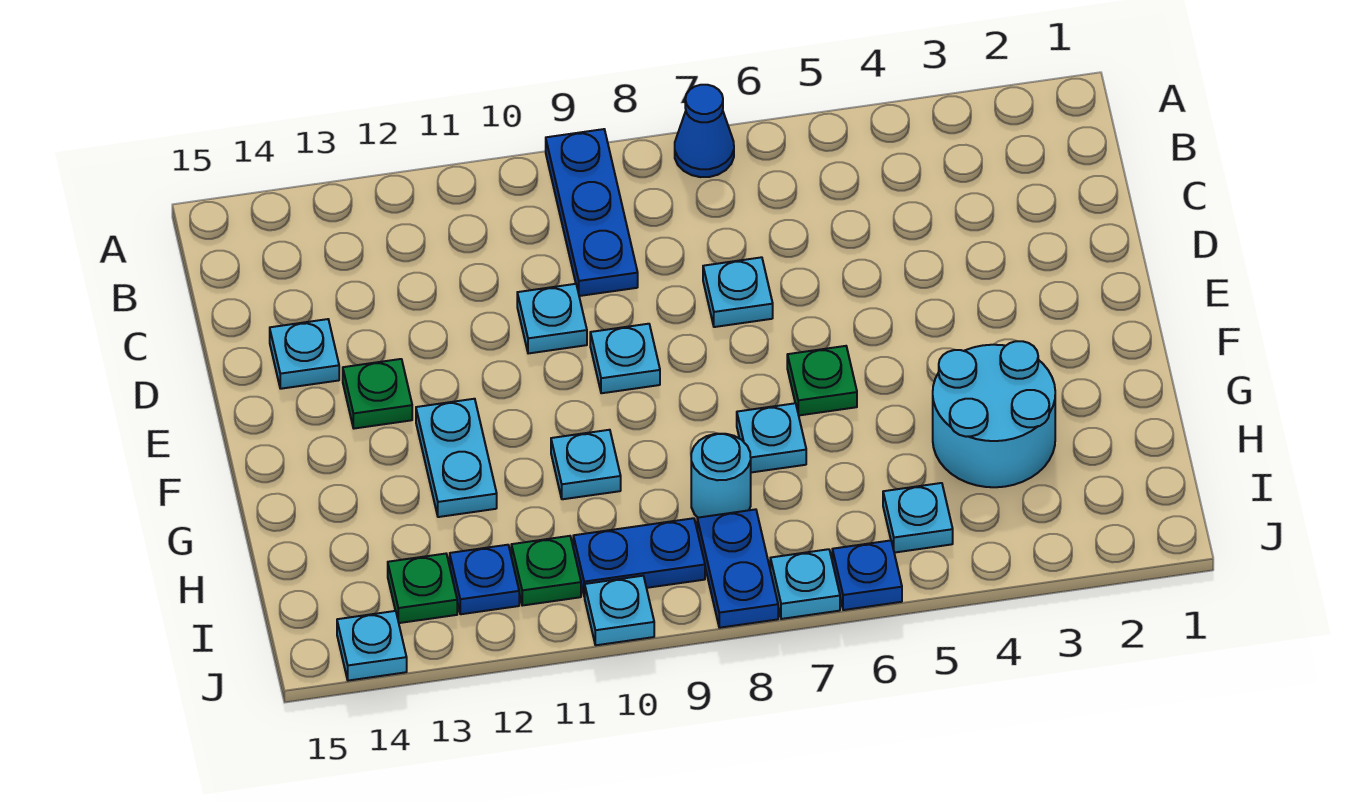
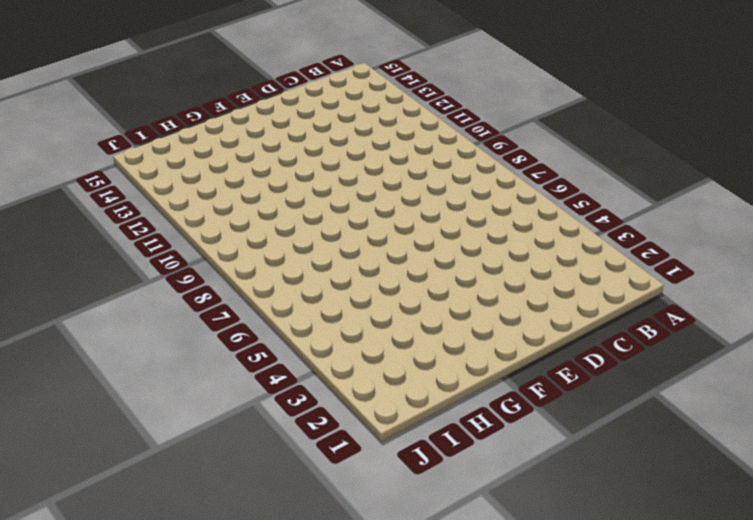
none -> blue cone A7 level 1
none -> blue plate A9:C9 level 1
none -> cyan plate D7 level 1

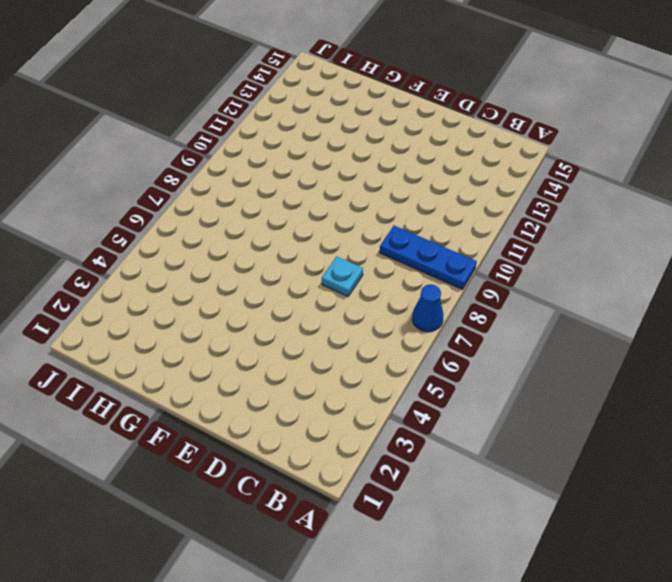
none -> cyan plate D10 level 1
none -> cyan plate D14 level 1
none -> cyan plate E9 level 1

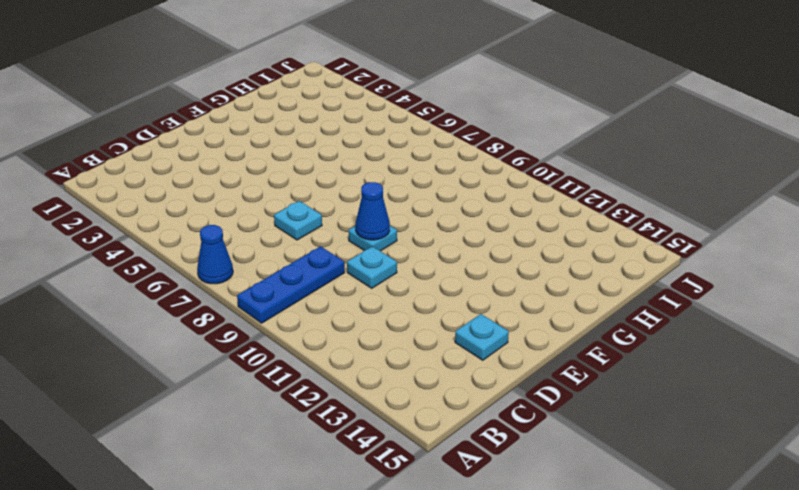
blue cone E9 level 2 -> none
none -> green plate E13 level 1
none -> green plate F6 level 1
none -> cyan plate F12:G12 level 1

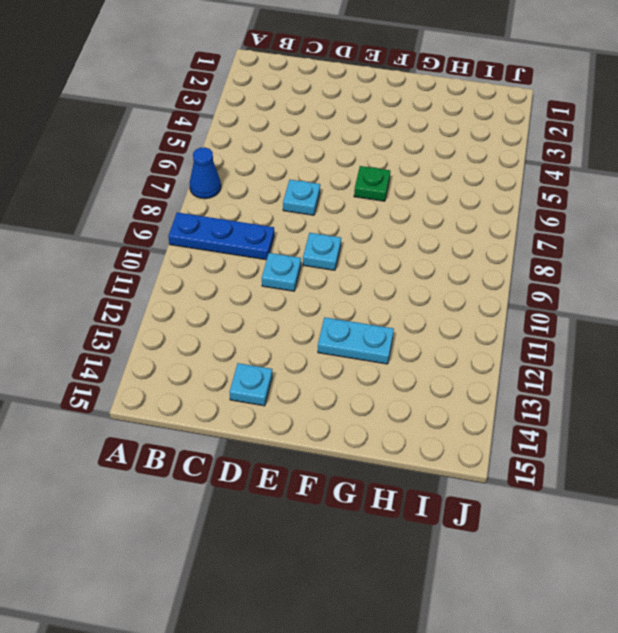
none -> green plate E13 level 1
none -> cyan round brick G3:H4 level 1
none -> cyan plate G7 level 1

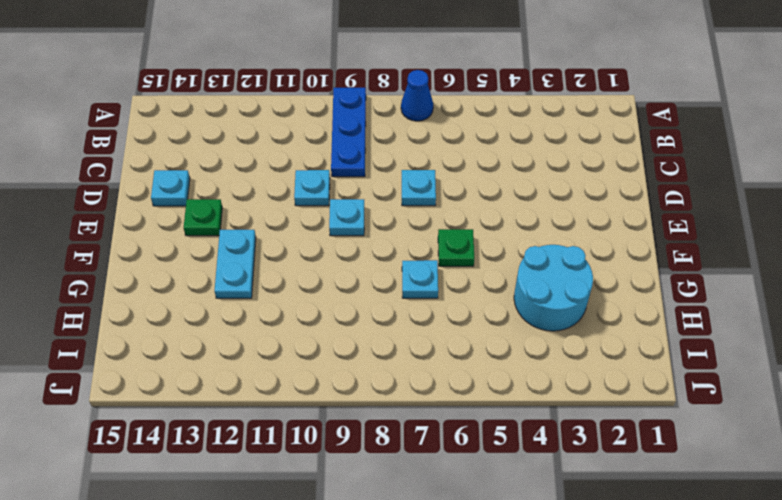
none -> cyan plate G10 level 1
none -> cyan round brick H8 level 1
none -> cyan plate I5 level 1

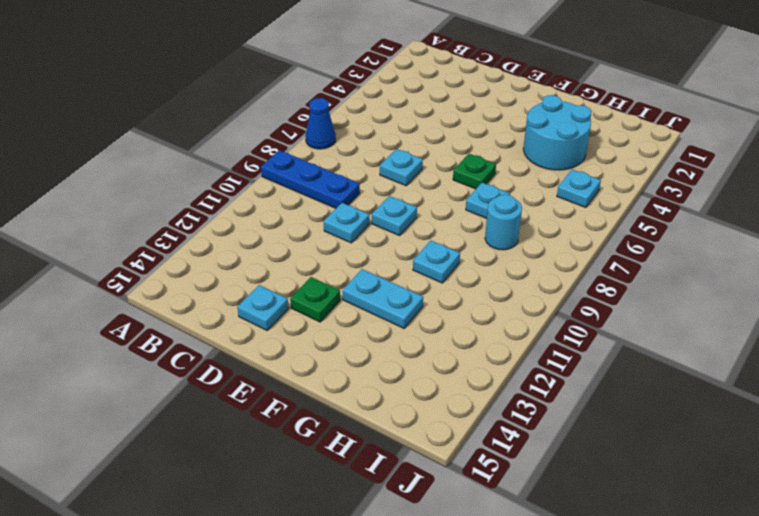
none -> blue plate I8:J8 level 1
none -> blue plate I9:I10 level 1
none -> green plate I11 level 1

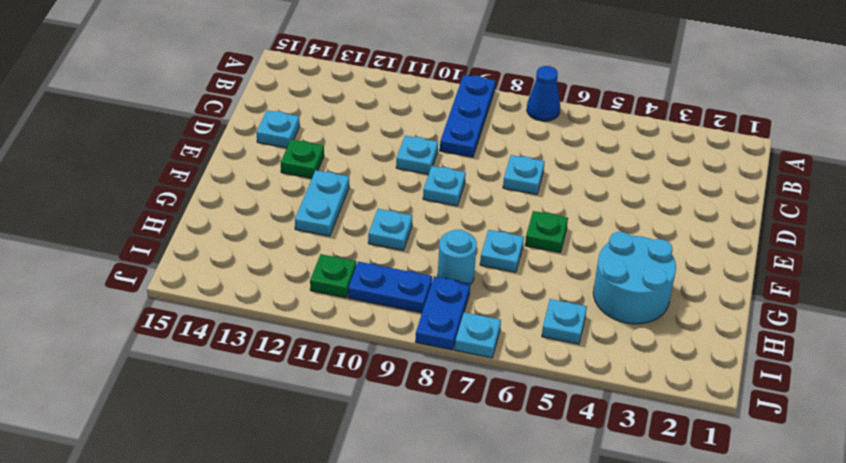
none -> blue plate I12 level 1
none -> green plate I13 level 1
none -> blue plate J6 level 1

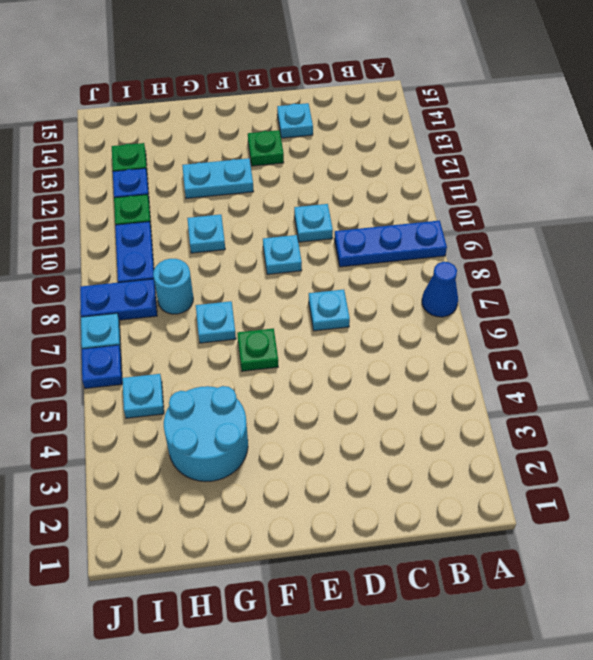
none -> cyan plate J10 level 1
none -> cyan plate J14 level 1

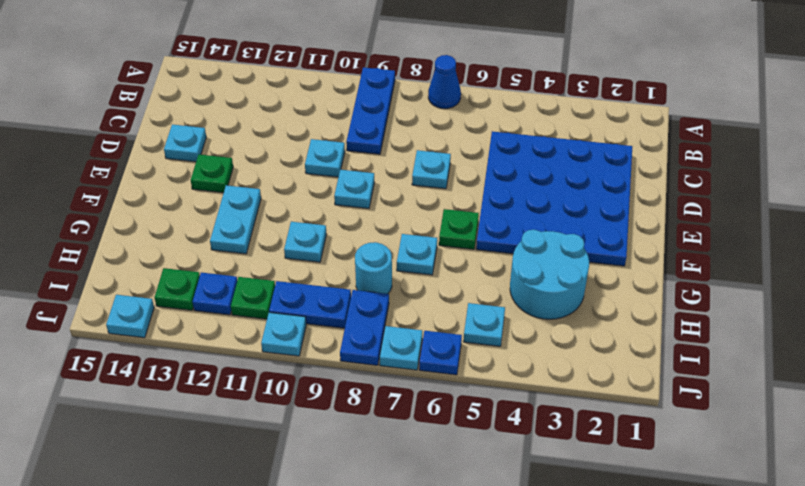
blue plate C2:F5 level 1 -> none

